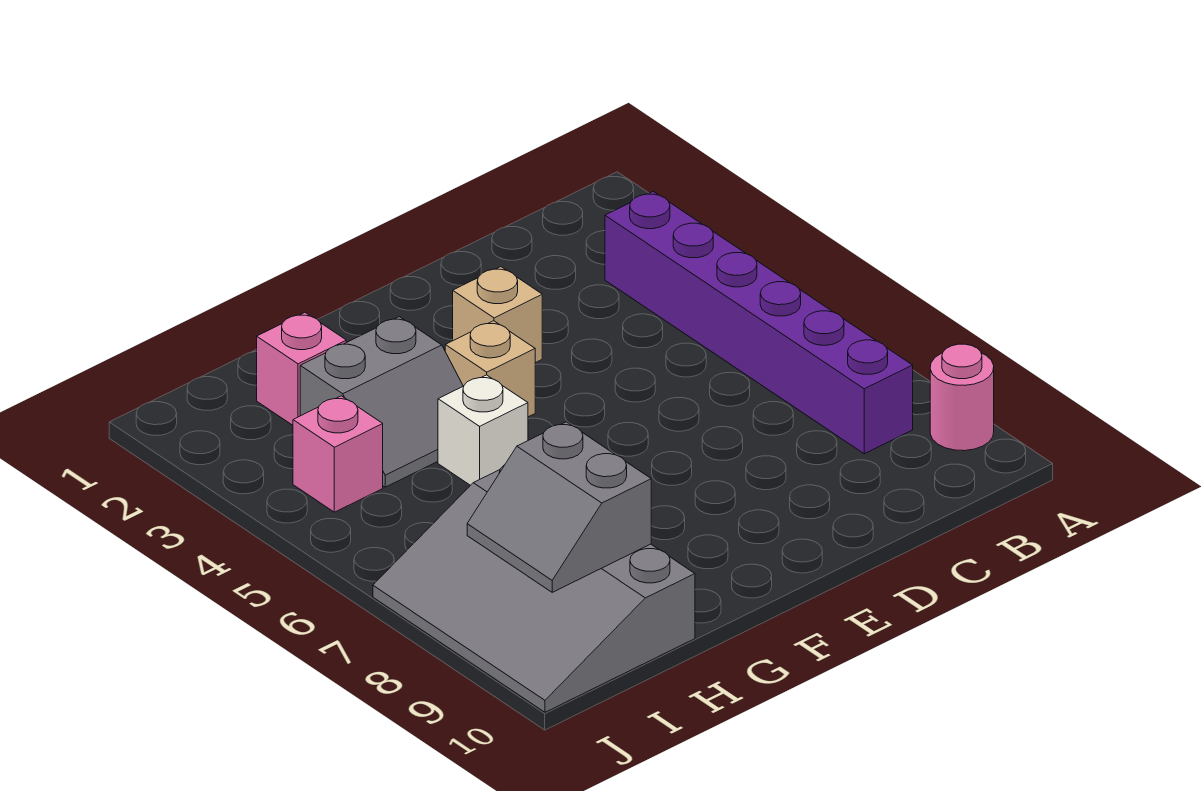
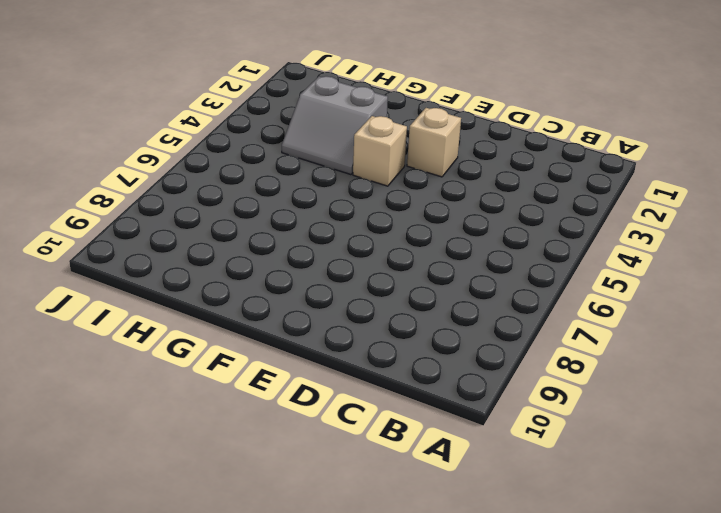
none -> pink round brick A9 level 1
none -> purple brick B3:B8 level 1

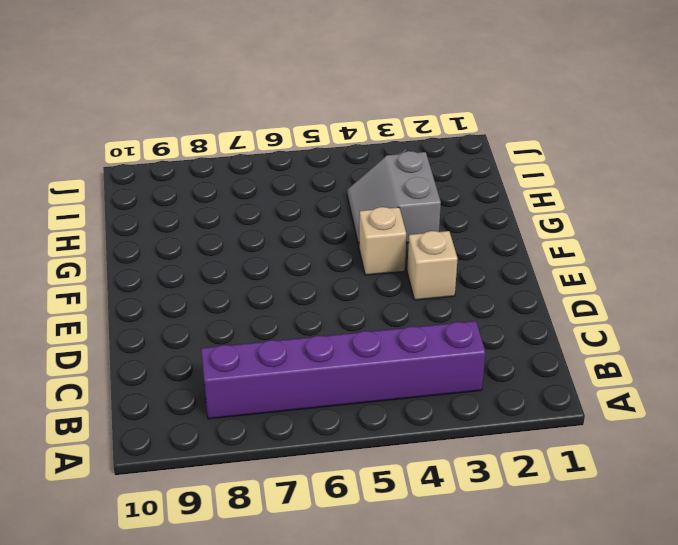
none -> pink round brick A9 level 1
none -> white brick G5 level 1

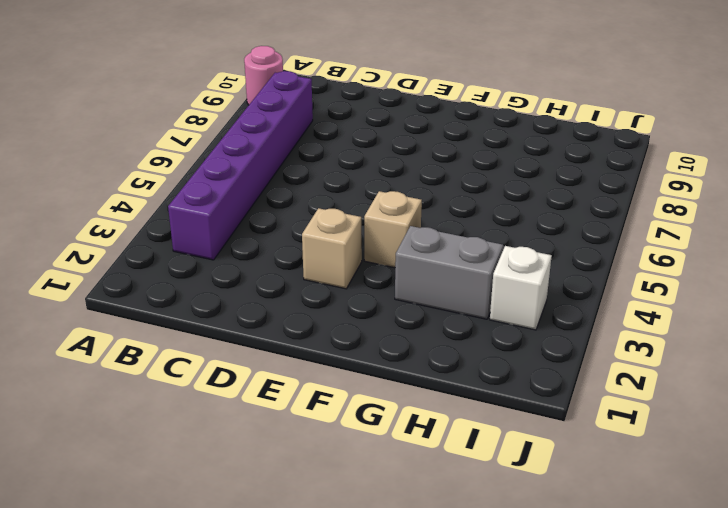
white brick I3 level 1 -> white brick G5 level 1
none -> pink brick H2 level 1
none -> grey slope H7:J10 level 1 top H

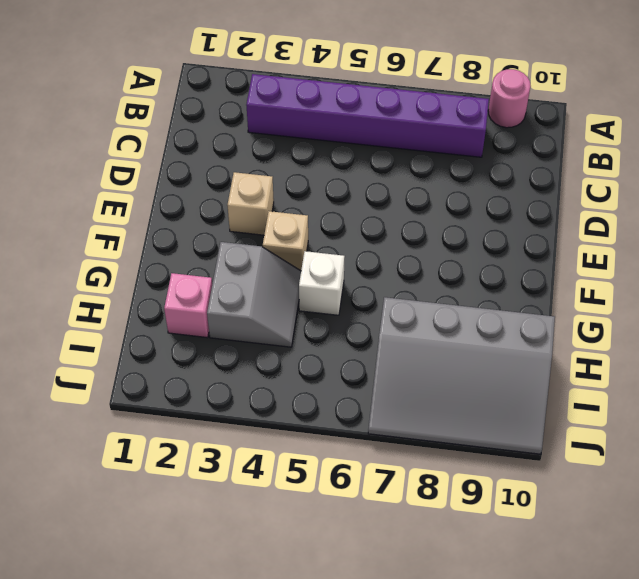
none -> pink brick I4 level 1
none -> grey slope H8:I9 level 2 top H

